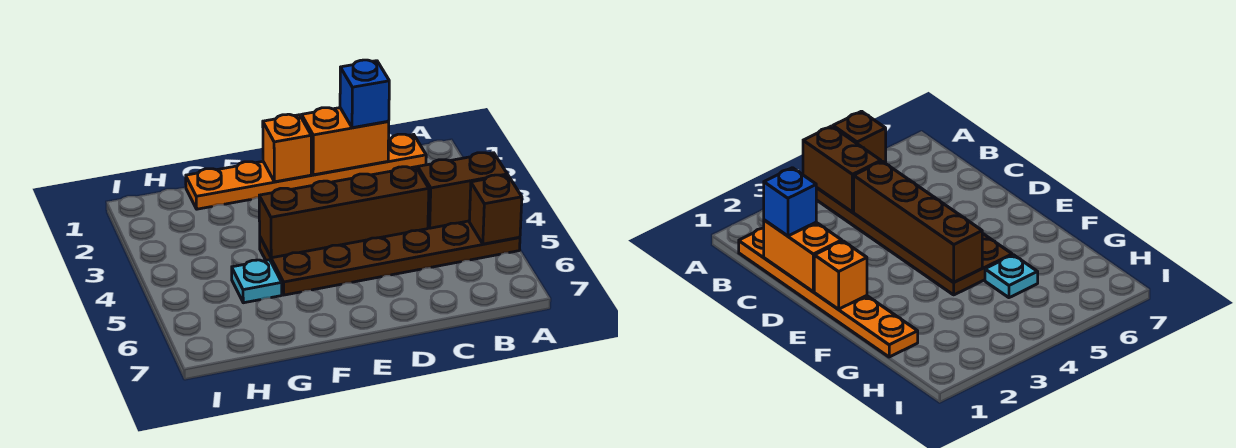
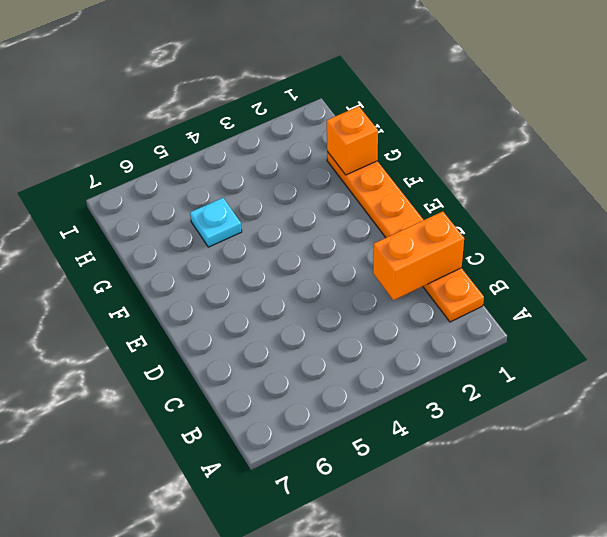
orange brick C1:C2 level 2 -> orange brick C1:D1 level 2
orange brick G1 level 2 -> orange brick E1 level 2
none -> brown plate A4:F5 level 1
none -> brown brick A4:B4 level 2

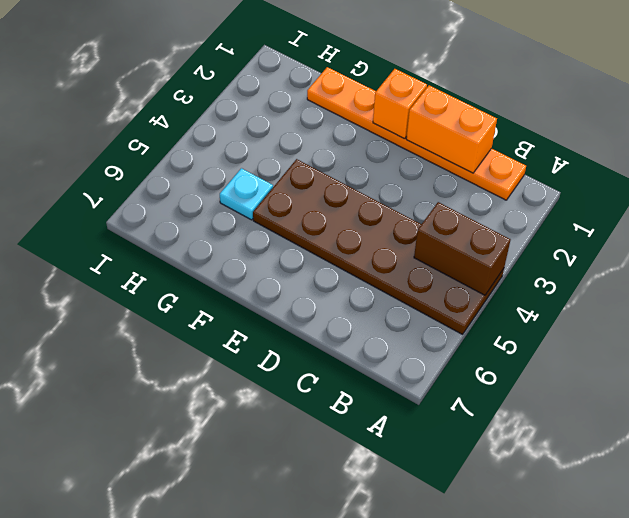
none -> brown brick A5 level 2
none -> brown brick C4:F4 level 2

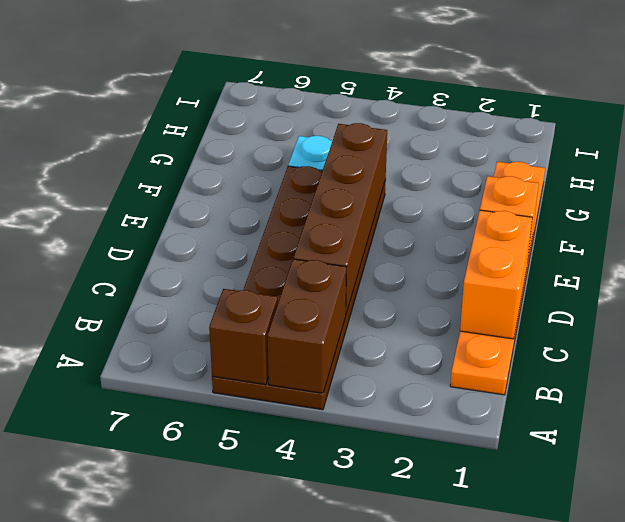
none -> blue brick C1 level 3

